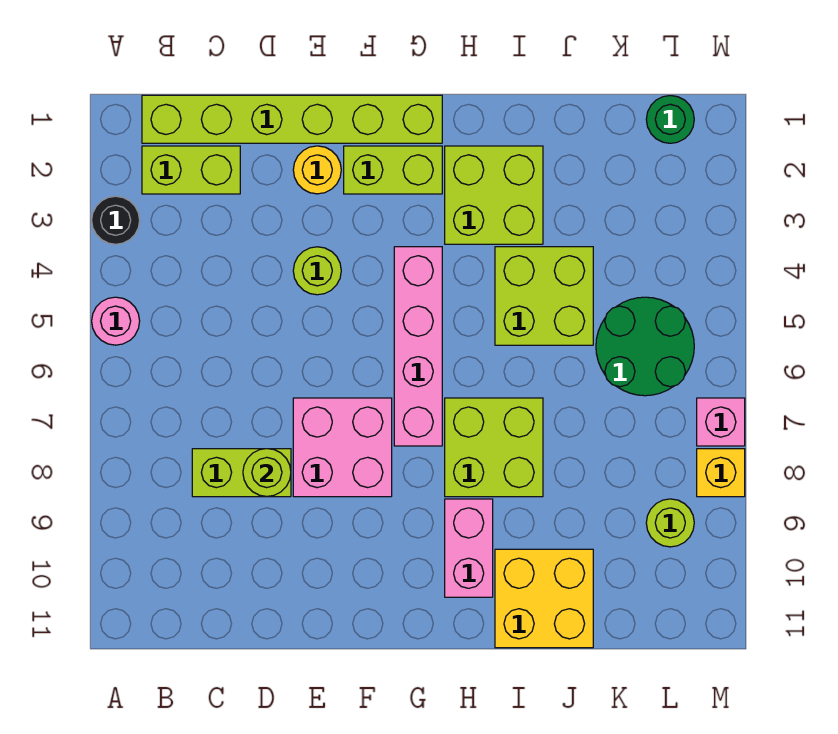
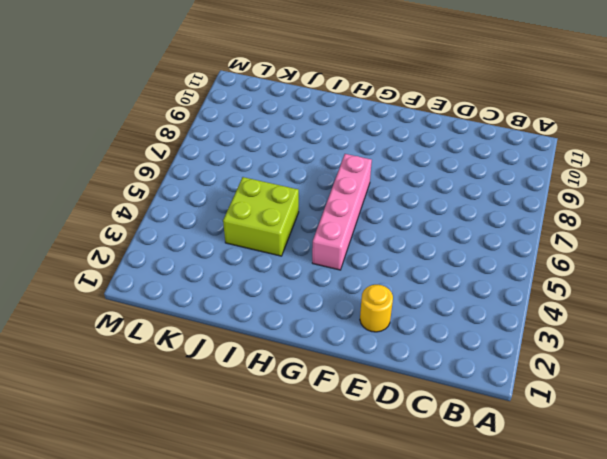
none -> black round brick A3 level 1
none -> pink round brick A5 level 1
none -> lime brick B1:G1 level 1

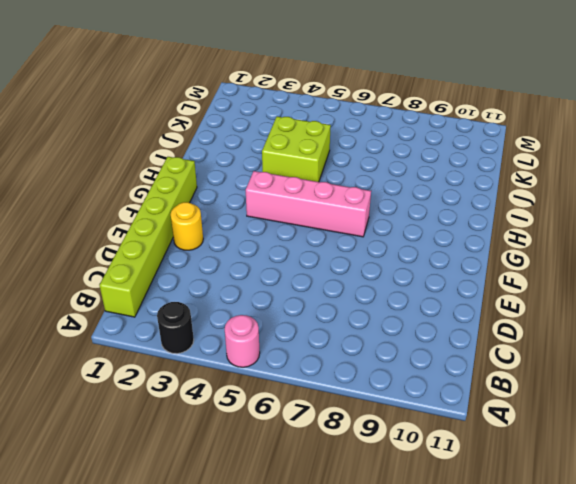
none -> lime brick B2:C2 level 1
none -> lime brick C8:D8 level 1
none -> lime round brick E4 level 1

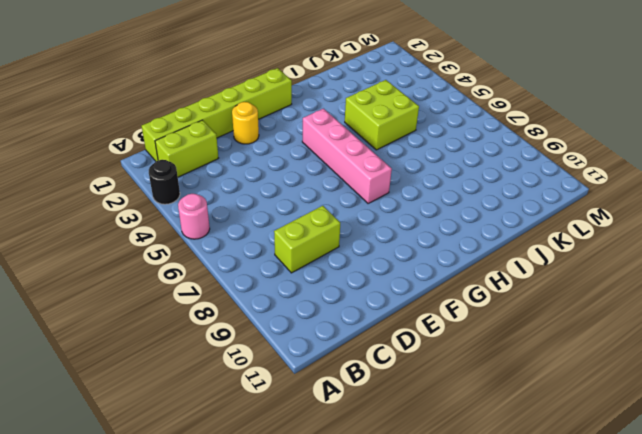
none -> lime round brick E4 level 1
none -> pink brick E7:F8 level 1
none -> lime brick F2:G2 level 1

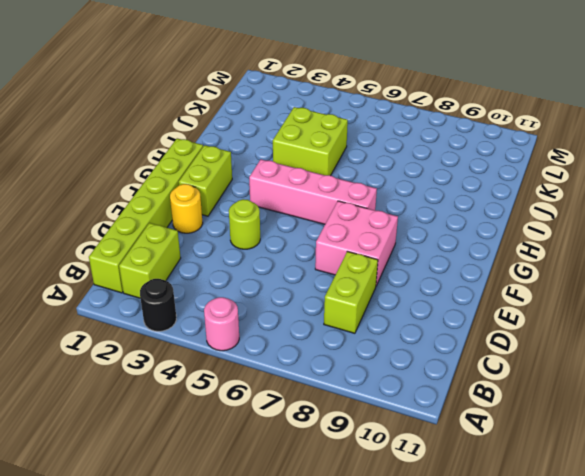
none -> lime brick H2:I3 level 1
none -> lime brick H7:I8 level 1
none -> pink brick H9:H10 level 1

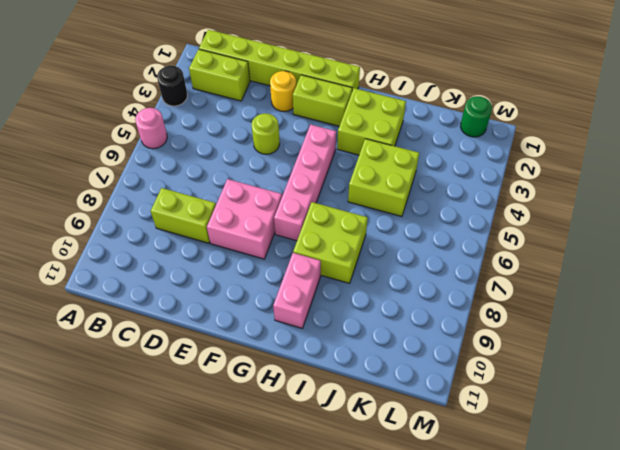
none -> yellow brick I10:J11 level 1
none -> green round brick K5:L6 level 1
none -> lime round brick L9 level 1

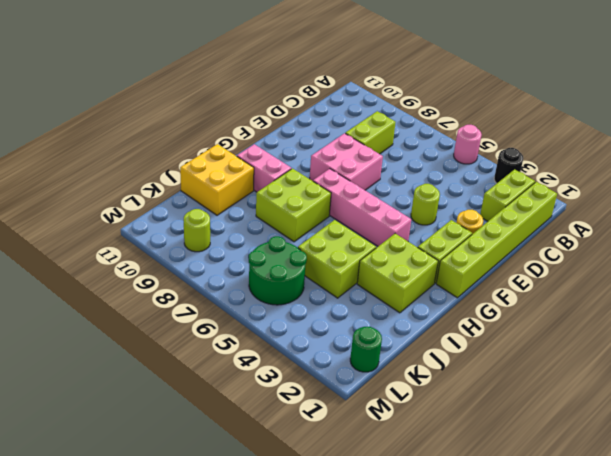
none -> pink brick M7 level 1
none -> yellow brick M8 level 1
none -> lime round brick D8 level 2

